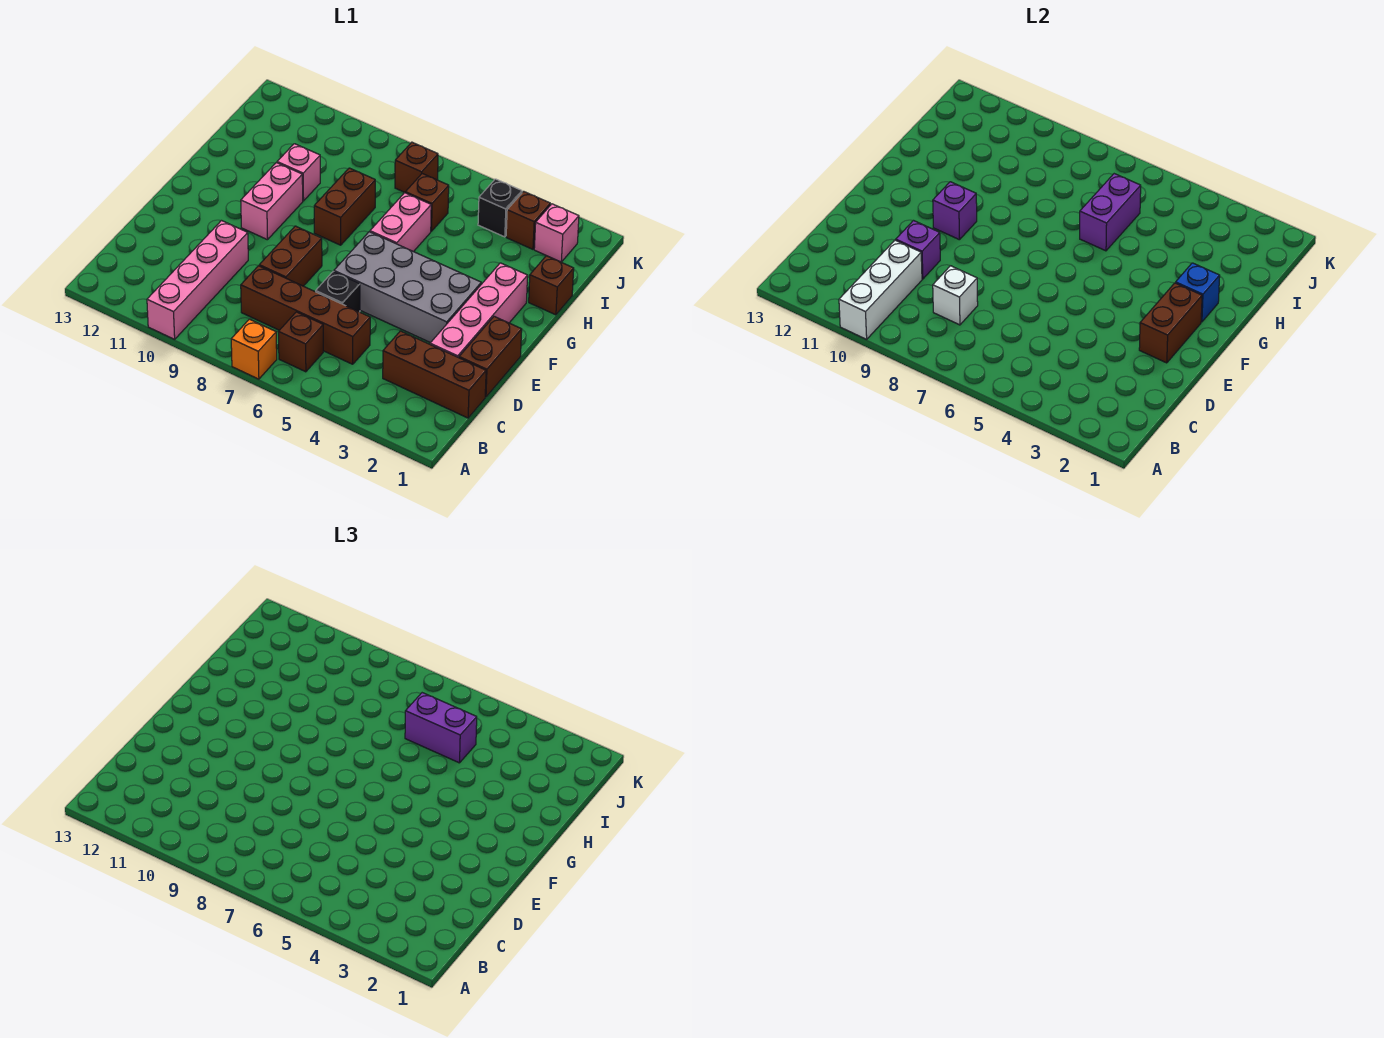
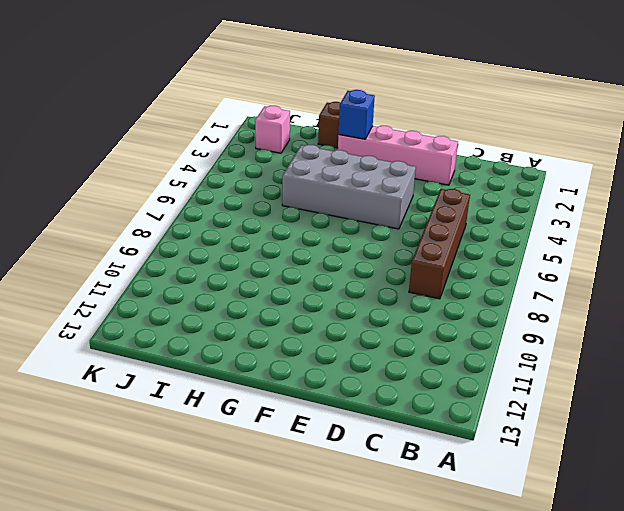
grey brick E4:H5 level 1 -> grey brick E3:F6 level 1
none -> orange brick A7 level 1
none -> pink brick A10:D10 level 1
none -> brown brick B6 level 1

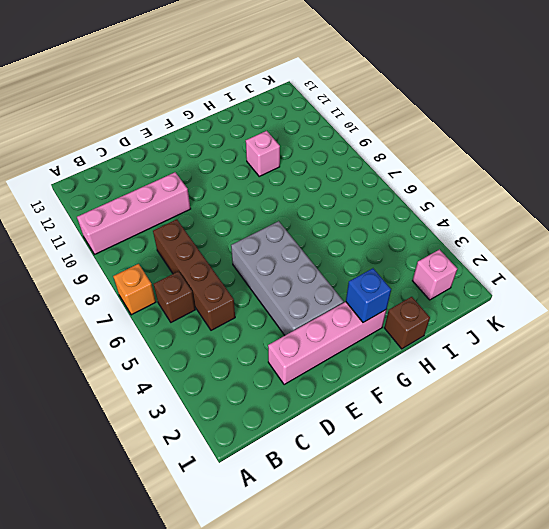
none -> brown brick C1:C3 level 1
none -> brown brick D1:E1 level 1
none -> black brick D6 level 1

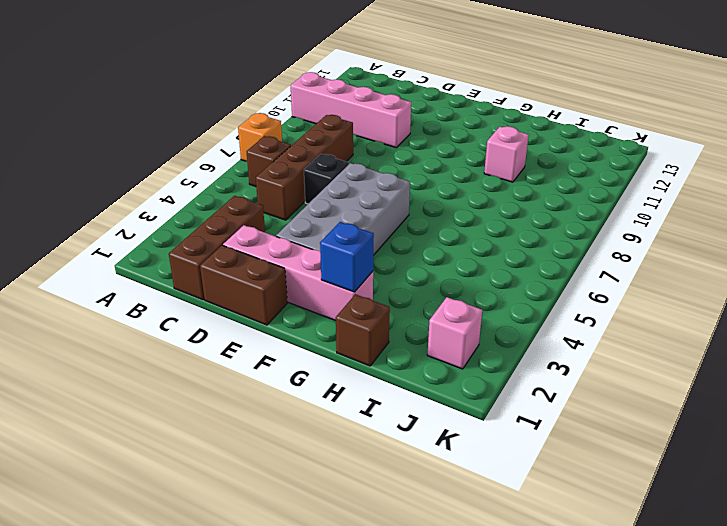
none -> brown brick D8:E8 level 1
none -> pink brick F10:G10 level 1
none -> pink brick G6:H6 level 1

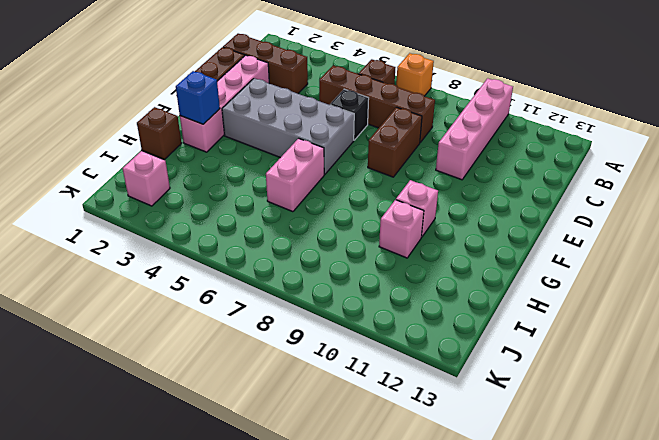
pink brick G10 level 1 -> pink brick F10:G10 level 1
none -> brown brick G8:H8 level 1
none -> brown brick I6 level 1
none -> brown brick J3 level 1

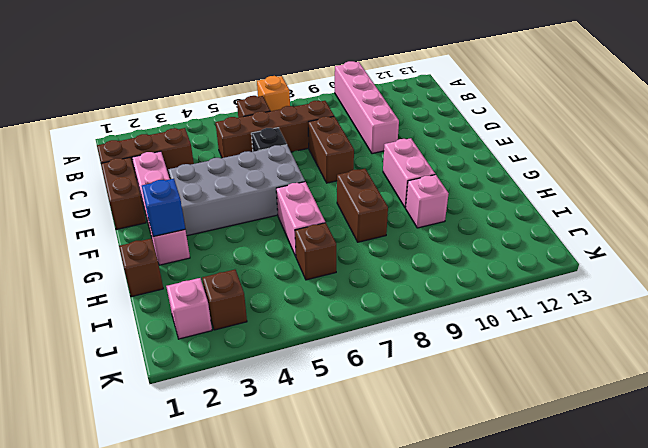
none -> black brick J4 level 1
none -> brown brick J7 level 1
none -> white brick A10:C10 level 2

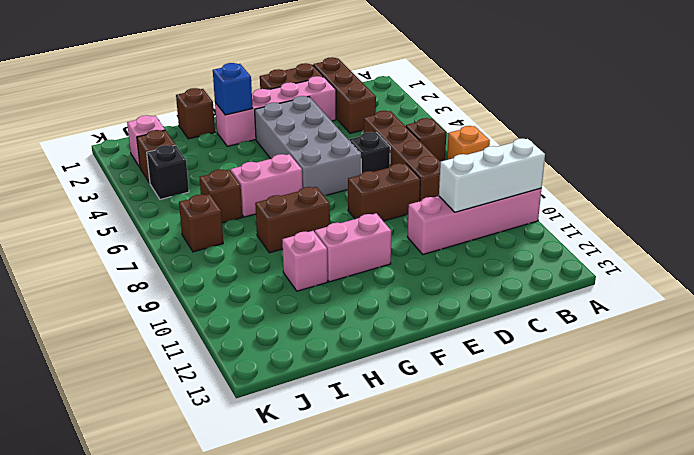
none -> white brick C8 level 2
none -> purple brick D10 level 2
none -> brown brick E2:F2 level 2

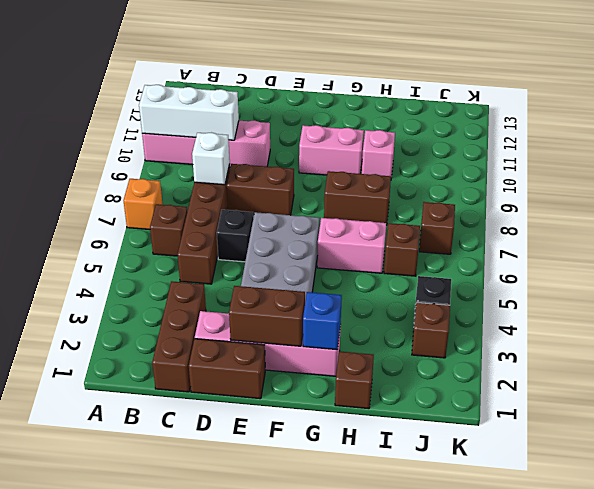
none -> pink brick J2 level 1
none -> purple brick D10 level 2
none -> purple brick F10 level 2

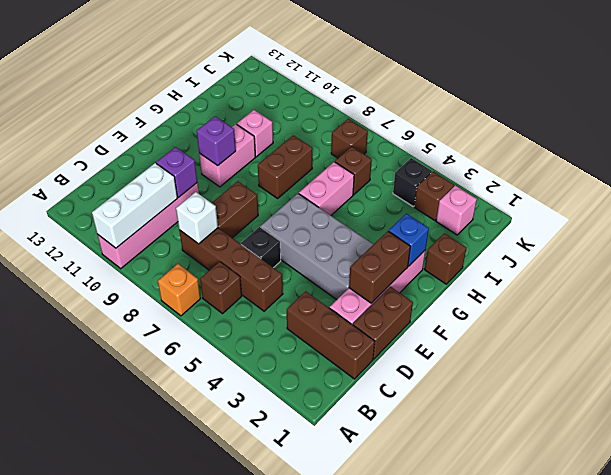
none -> purple brick H6:I6 level 2
none -> purple brick I5:I6 level 3

